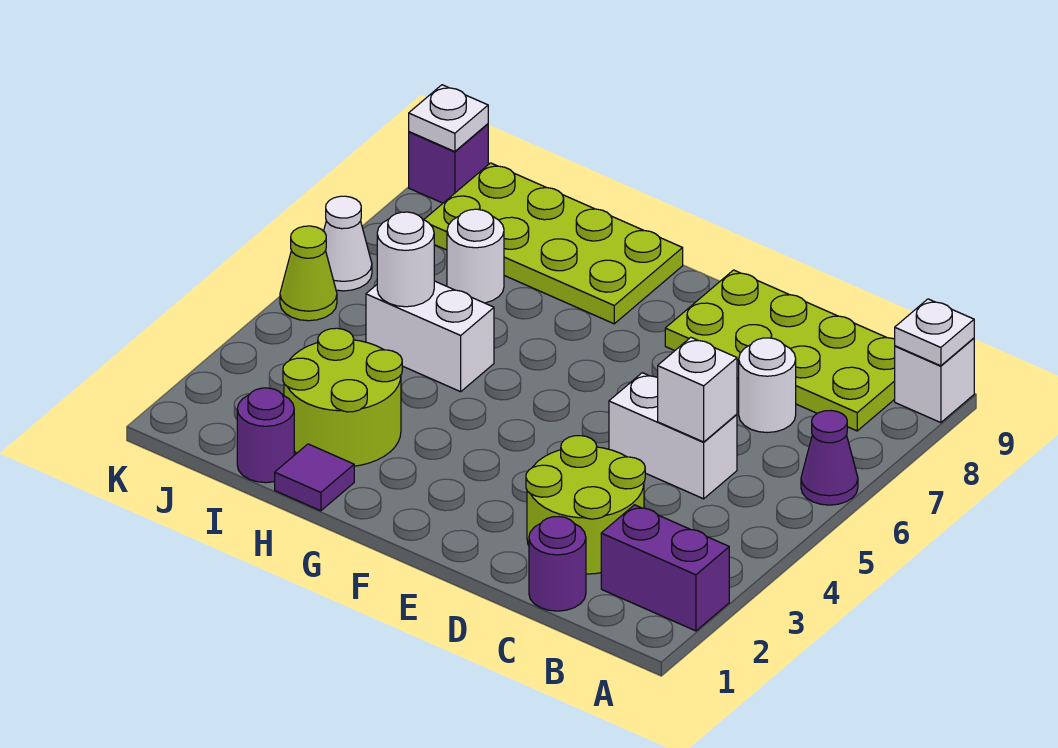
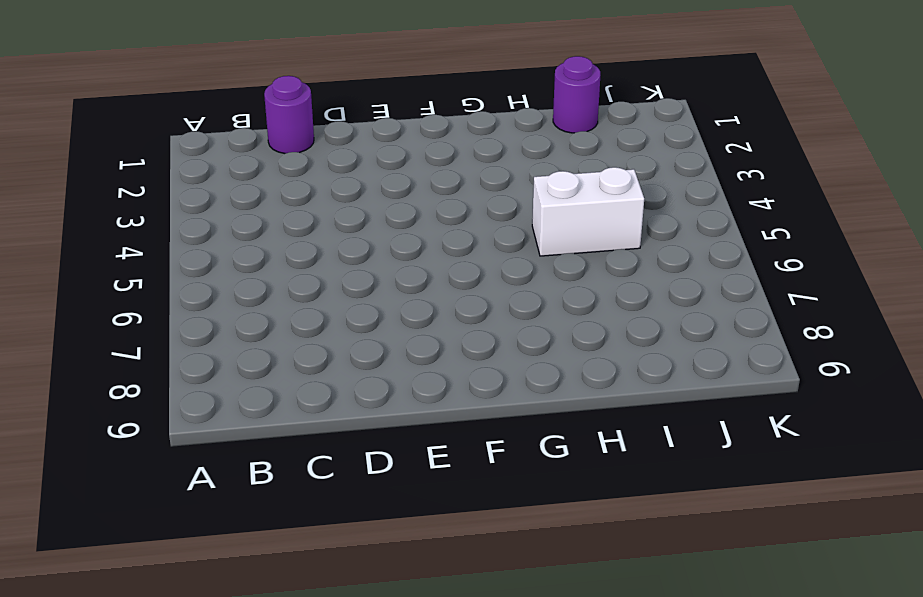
none -> purple brick A2:B2 level 1
none -> purple cone A6 level 1
none -> white brick A9 level 1

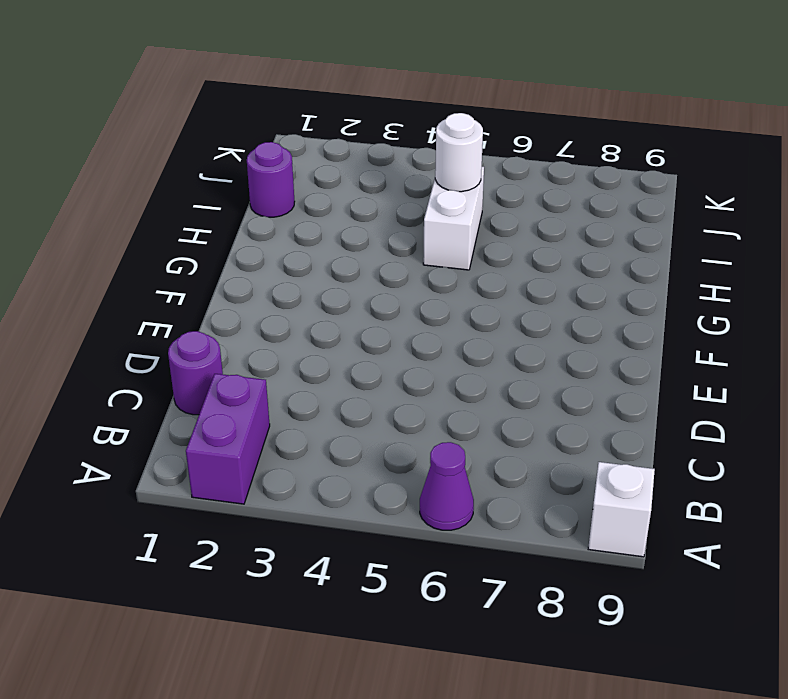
none -> lime plate B8:E9 level 1
none -> lime round brick C2:D3 level 1
none -> white brick C5:D5 level 1

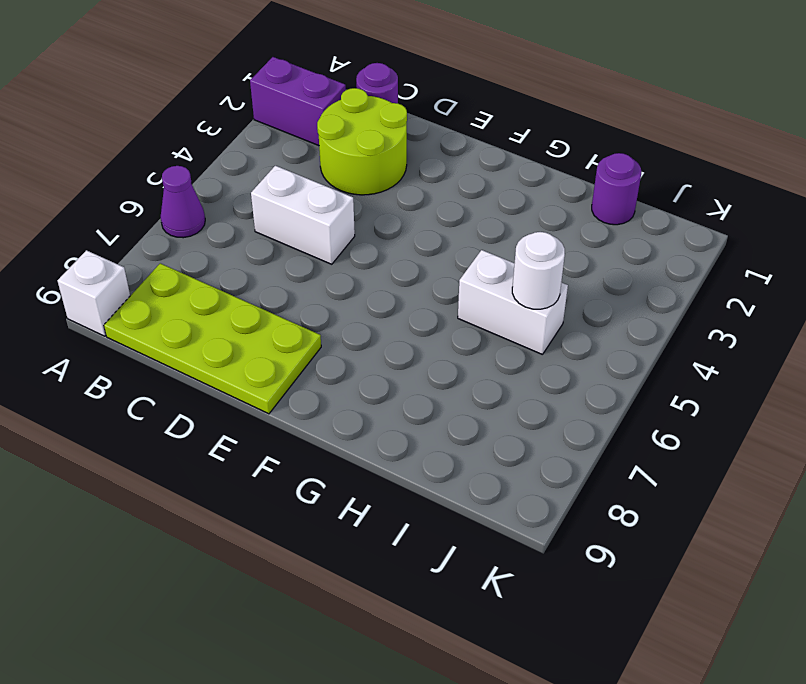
none -> white round brick C7 level 1
none -> lime plate G8:J9 level 1
none -> purple tile H1 level 1

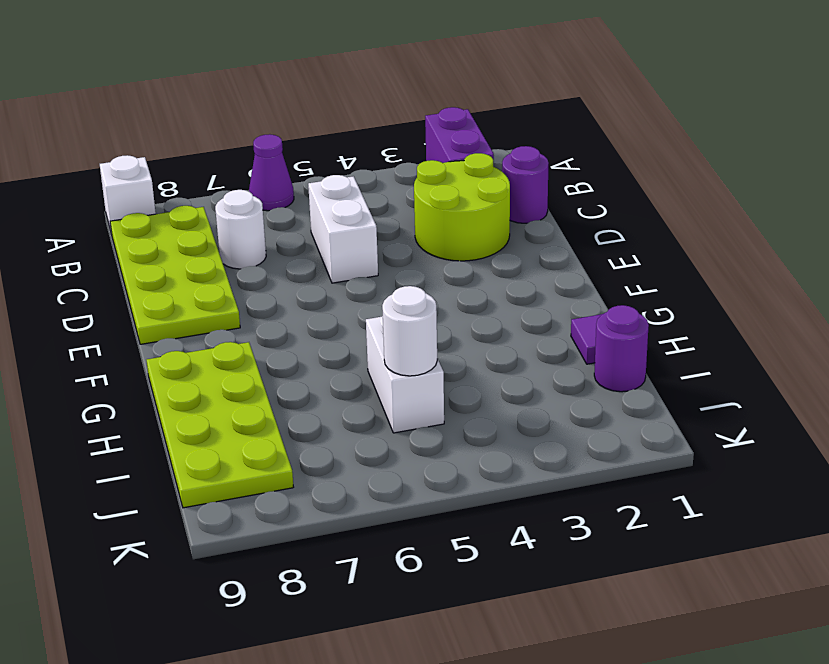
none -> lime round brick H2:I3 level 1
none -> white round brick I7 level 1
none -> lime cone K5 level 1

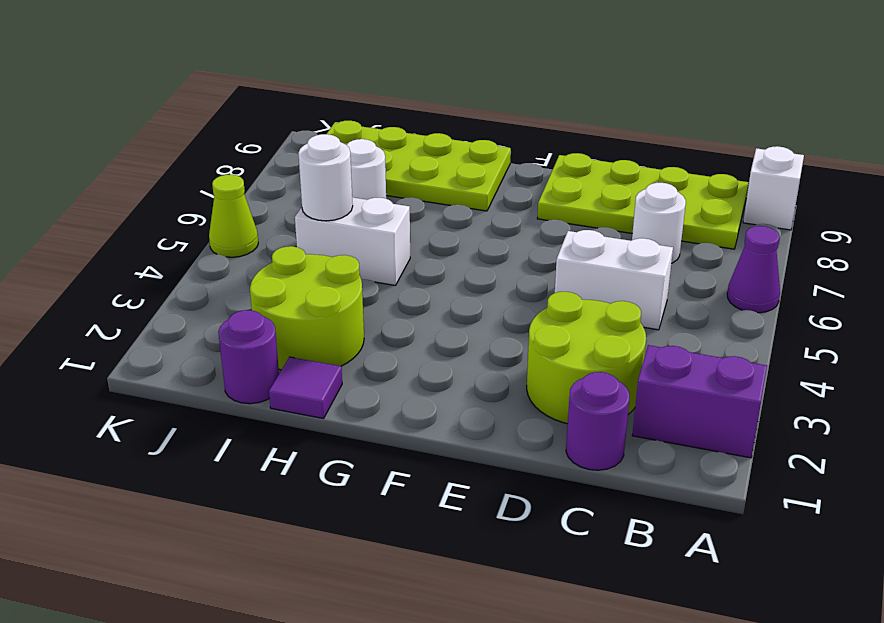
none -> white cone K6 level 1
none -> purple brick K9 level 1
none -> white plate A9 level 2

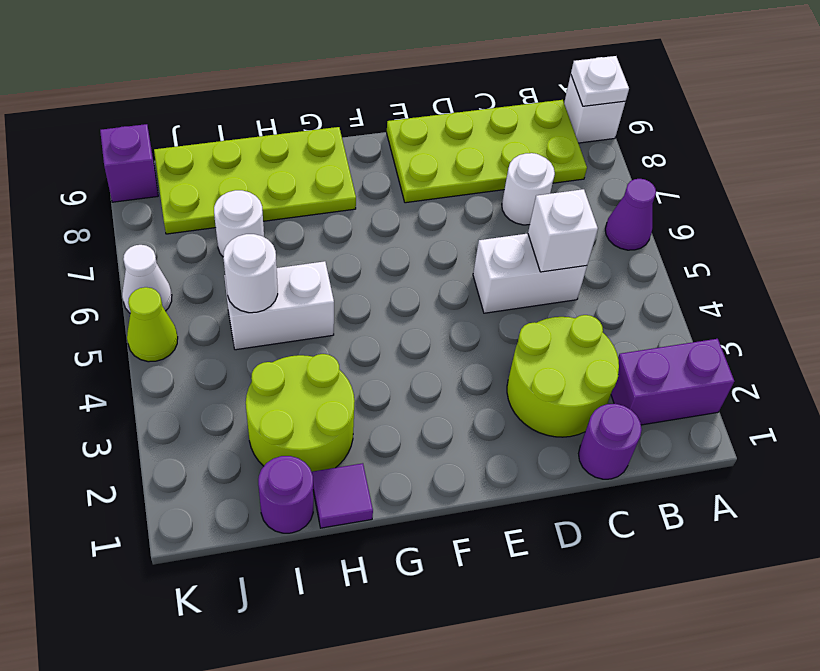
none -> white plate K9 level 2

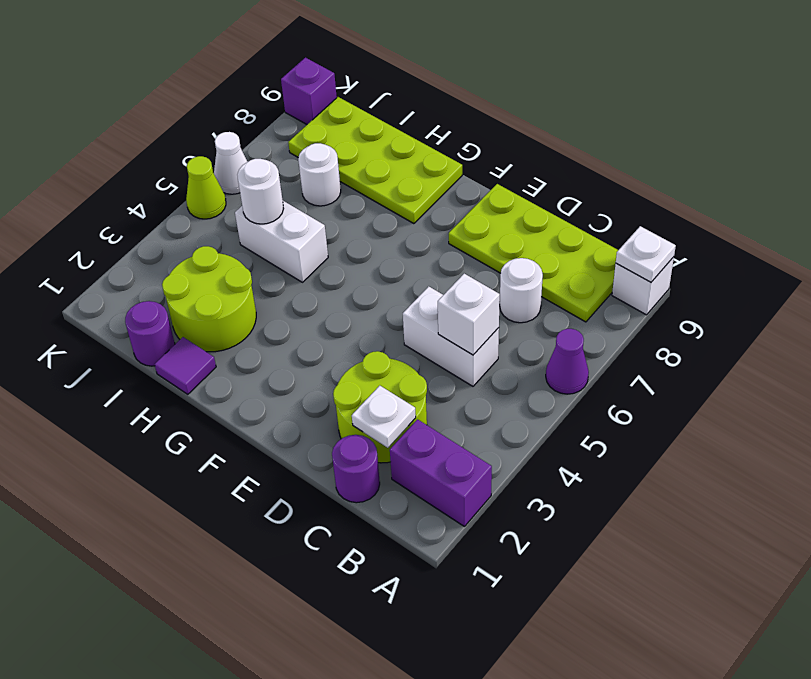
white plate C2 level 2 -> white plate K9 level 2

